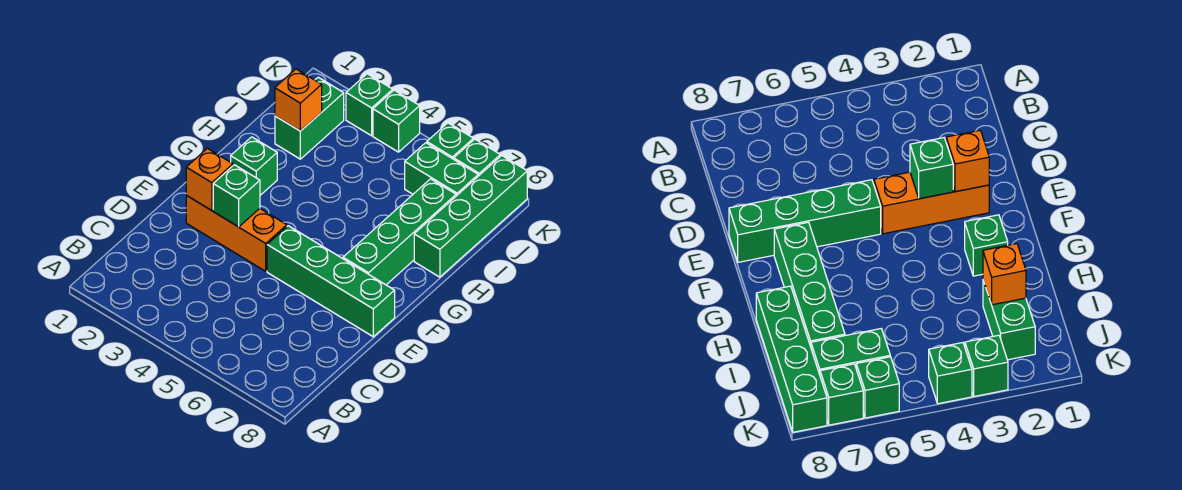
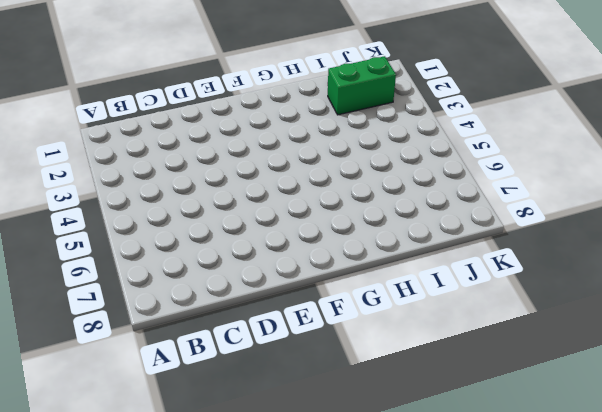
none -> orange brick E2:E4 level 1
none -> green brick E5:E8 level 1
none -> green brick F7:I7 level 1

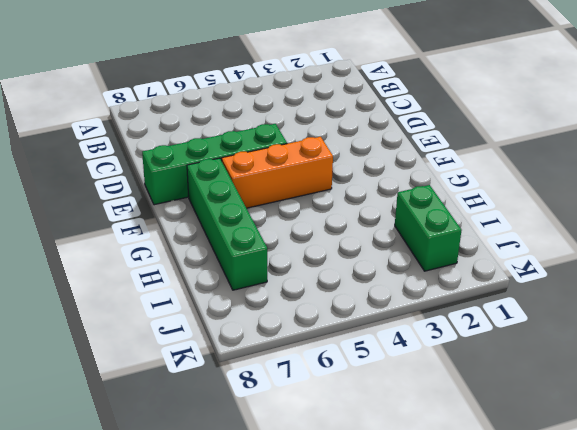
orange brick F4:F6 level 1 -> orange brick E2:E4 level 1
none -> green brick G2 level 1
none -> green brick H8:K8 level 1
none -> green brick J6:J7 level 1

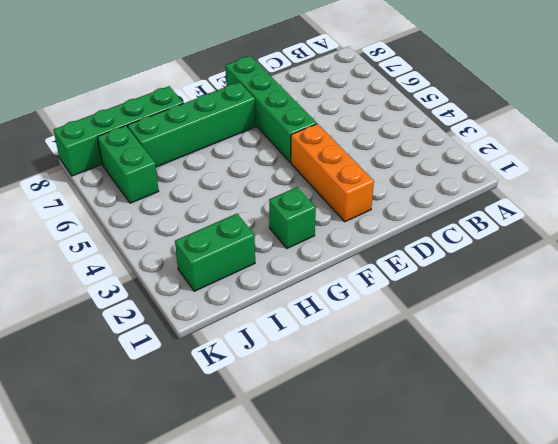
none -> green brick K3 level 1
none -> green brick K4 level 1
none -> green brick K6 level 1

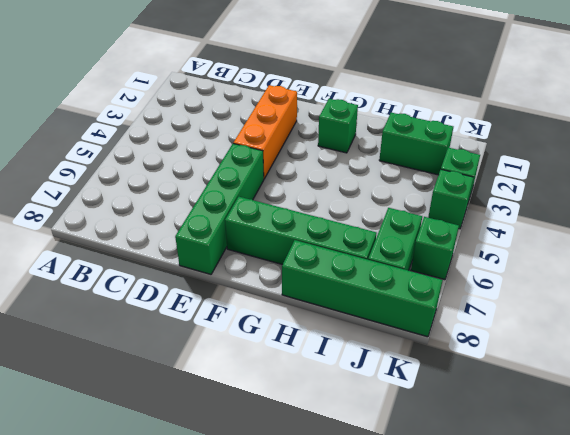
none -> green brick K7 level 1
none -> orange brick E2 level 2
none -> green brick E3 level 2

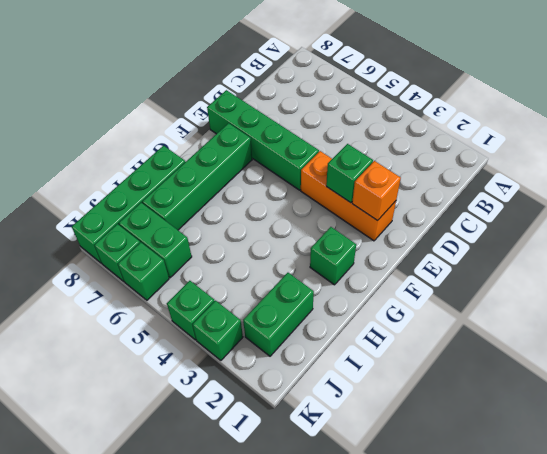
none -> orange brick I2 level 2

